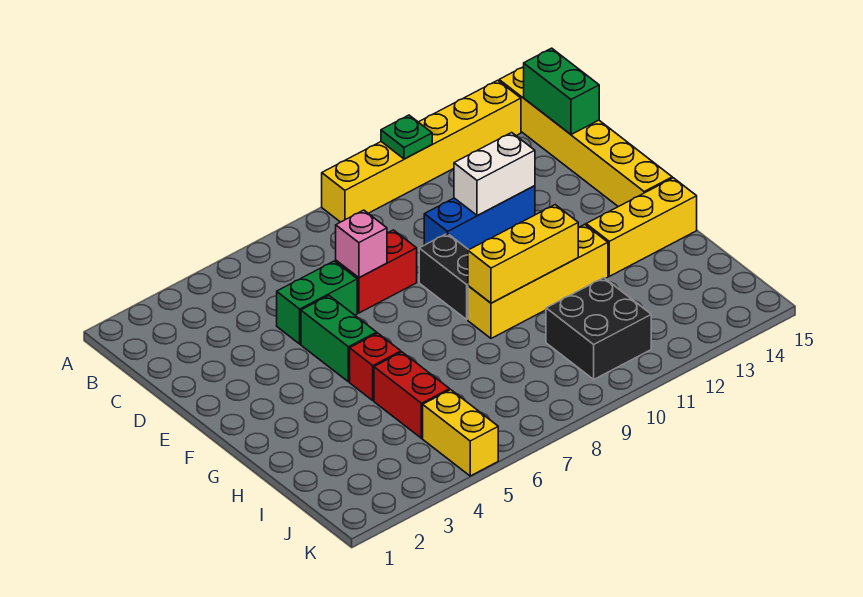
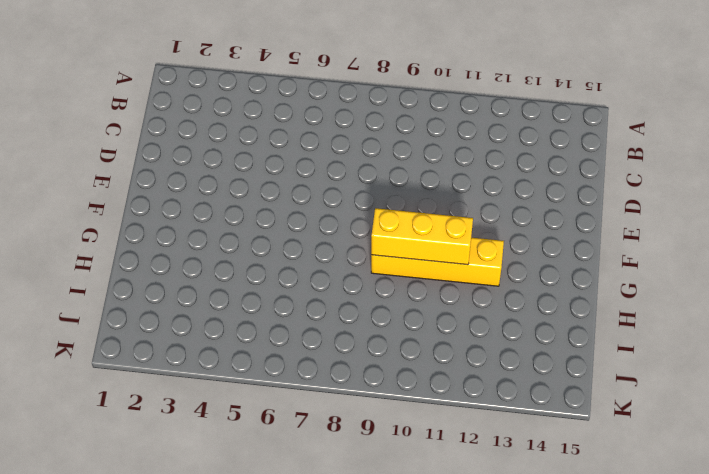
none -> yellow brick A9:A14 level 1
none -> yellow brick A15:F15 level 1
none -> green brick D5:D6 level 1

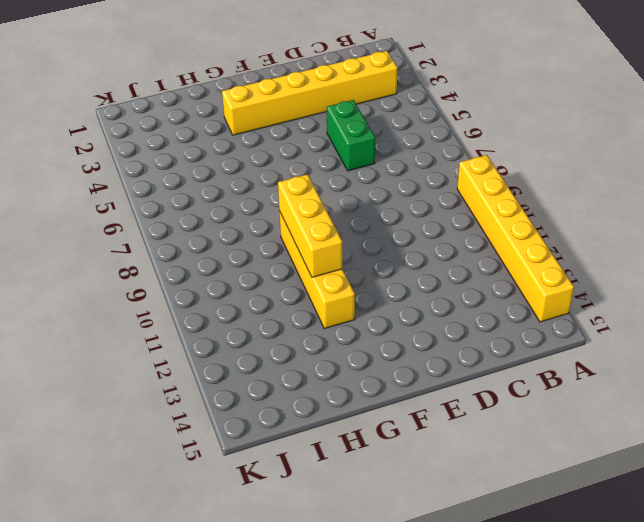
yellow brick B3:G3 level 1 -> yellow brick A15:F15 level 1
none -> red brick D7:D8 level 1
none -> blue brick D10:D12 level 1
none -> green brick E5:F5 level 1

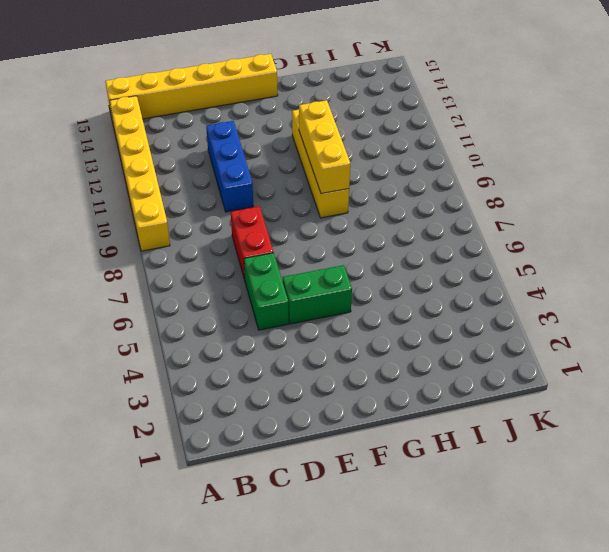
none -> black brick E9:F9 level 1
none -> red brick G5 level 1
none -> yellow brick G13:G15 level 1

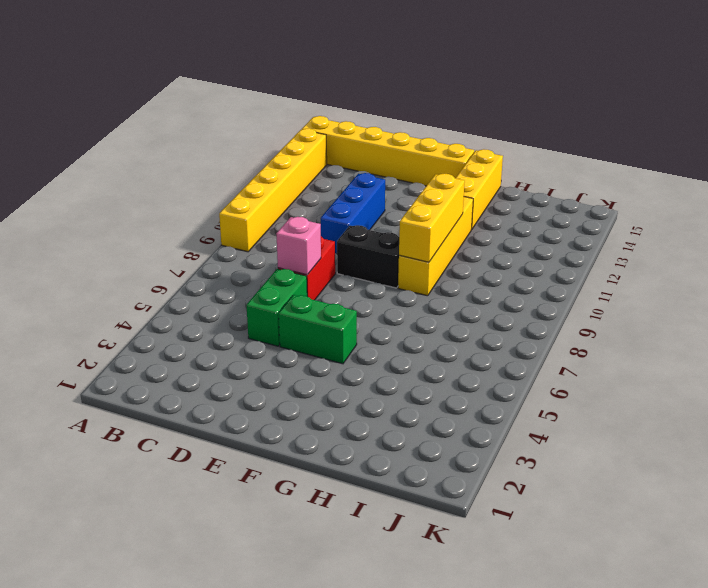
none -> red brick G5 level 1
none -> red brick H5:I5 level 1
none -> black brick I10:J11 level 1

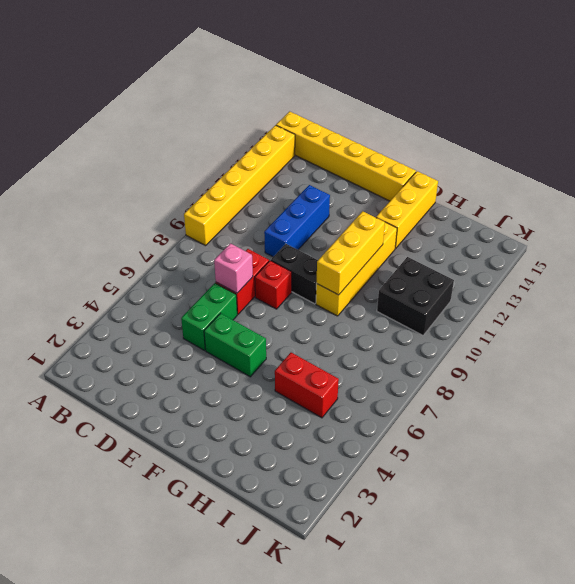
red brick E8 level 1 -> red brick G5 level 1
none -> yellow brick J5:K5 level 1
none -> green plate A11 level 2
none -> green brick B15:C15 level 2

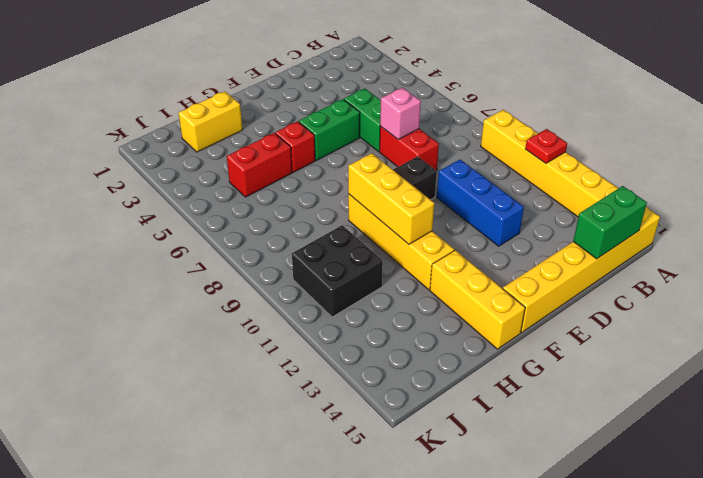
red plate A11 level 2 -> green plate A11 level 2
yellow brick H2:I2 level 1 -> yellow brick J5:K5 level 1
none -> white brick D11:D12 level 2

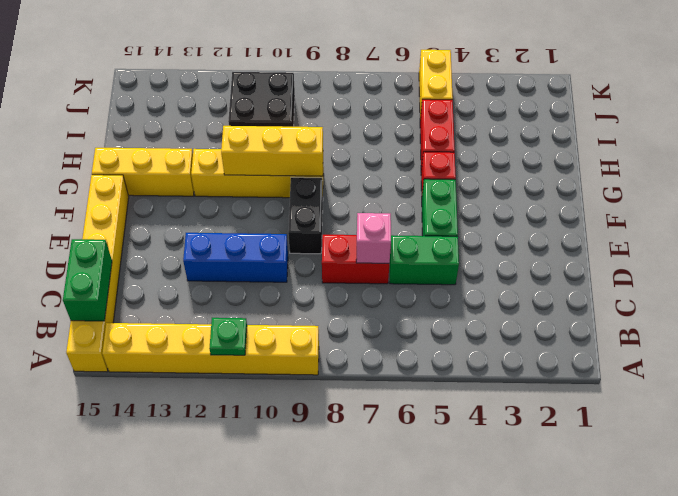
none -> white brick D11:D12 level 2

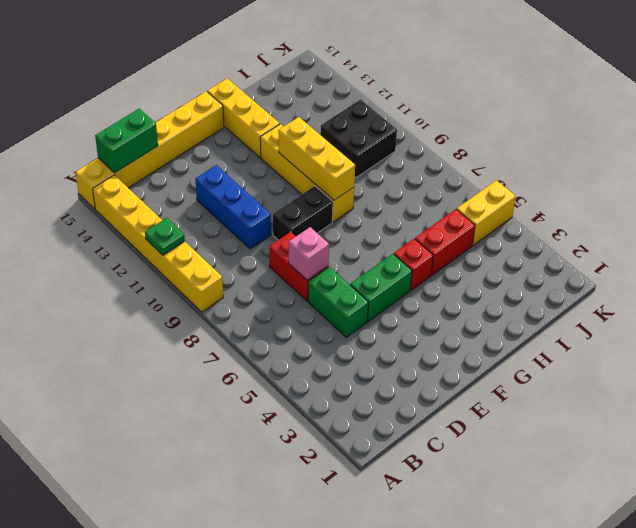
none -> white brick D11:D12 level 2

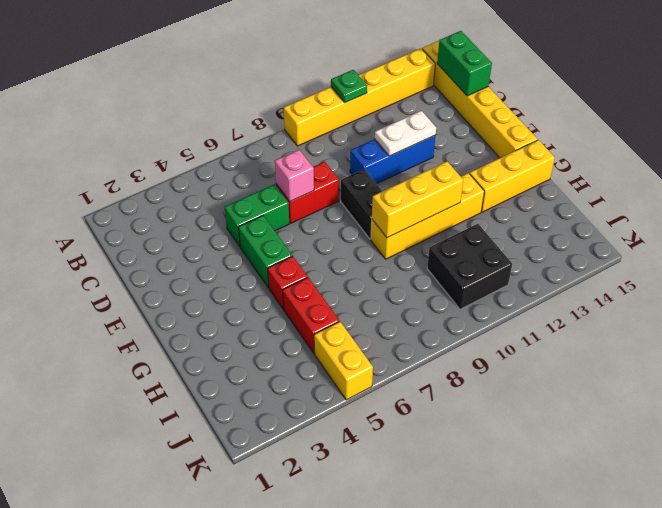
white plate D11:D12 level 2 -> white brick D11:D12 level 2

